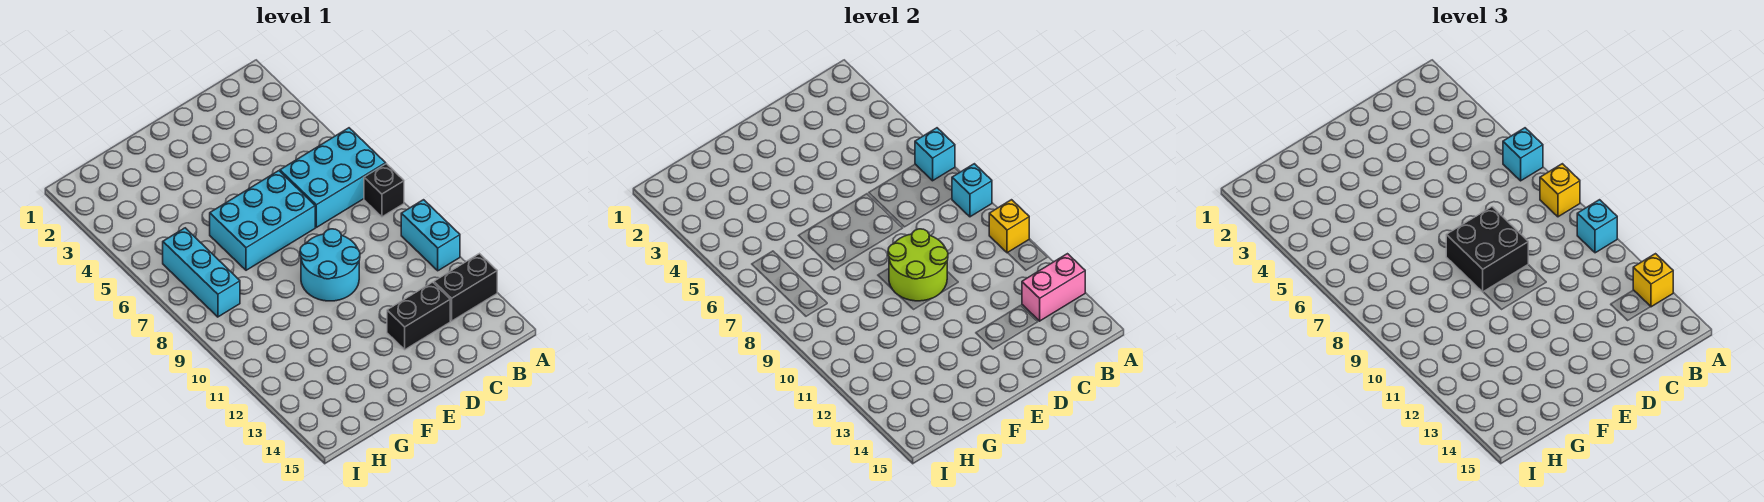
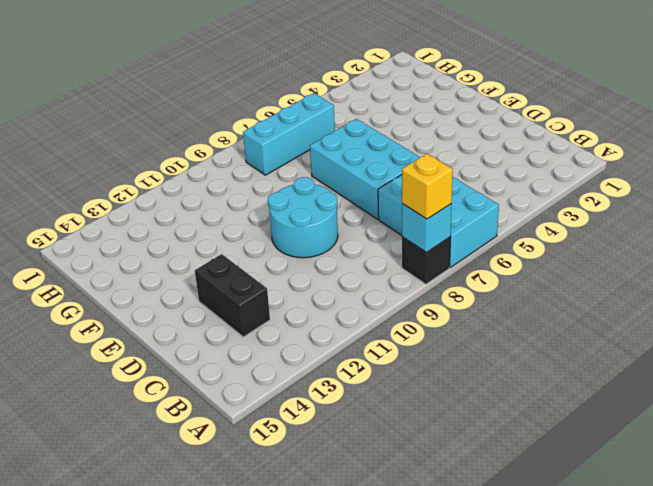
none -> cyan brick A10:A11 level 1
none -> black brick A13:B13 level 1
none -> cyan brick A6 level 2

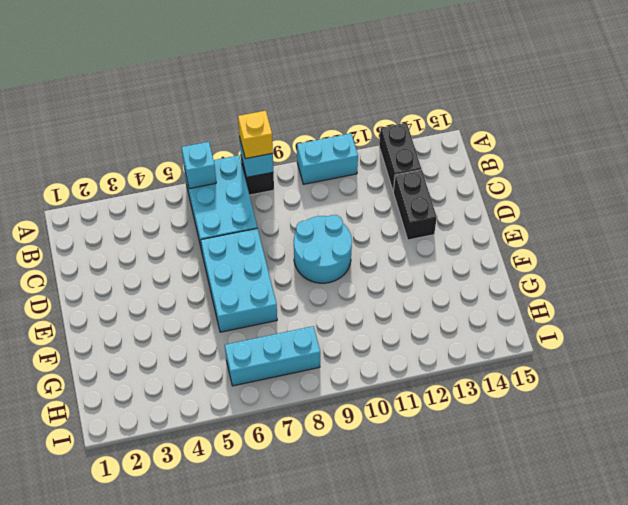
none -> yellow brick A10 level 2
none -> pink brick A13:B13 level 2
none -> lime round brick D9:E10 level 2

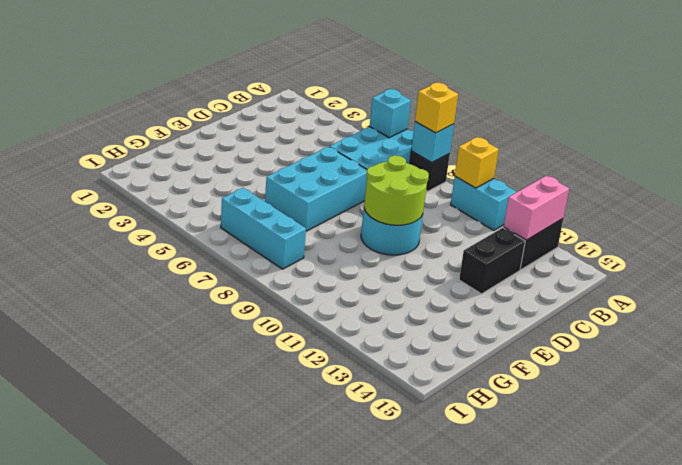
none -> cyan brick A6 level 3
none -> cyan brick A10 level 3
none -> yellow brick A13 level 3

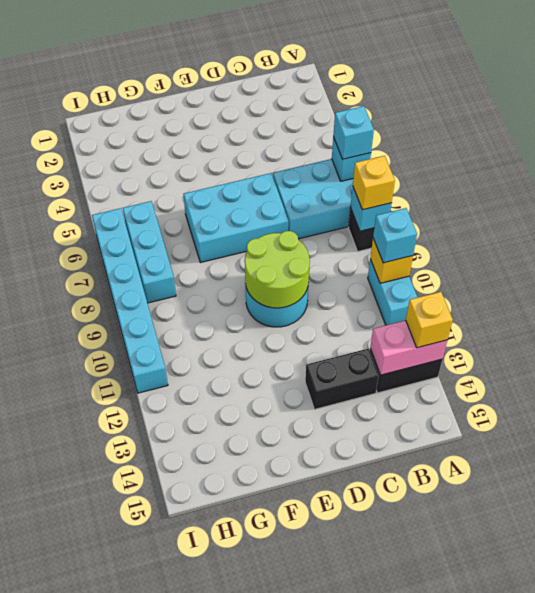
cyan brick I6:I11 level 1 -> none
none -> black brick D8:E9 level 3

